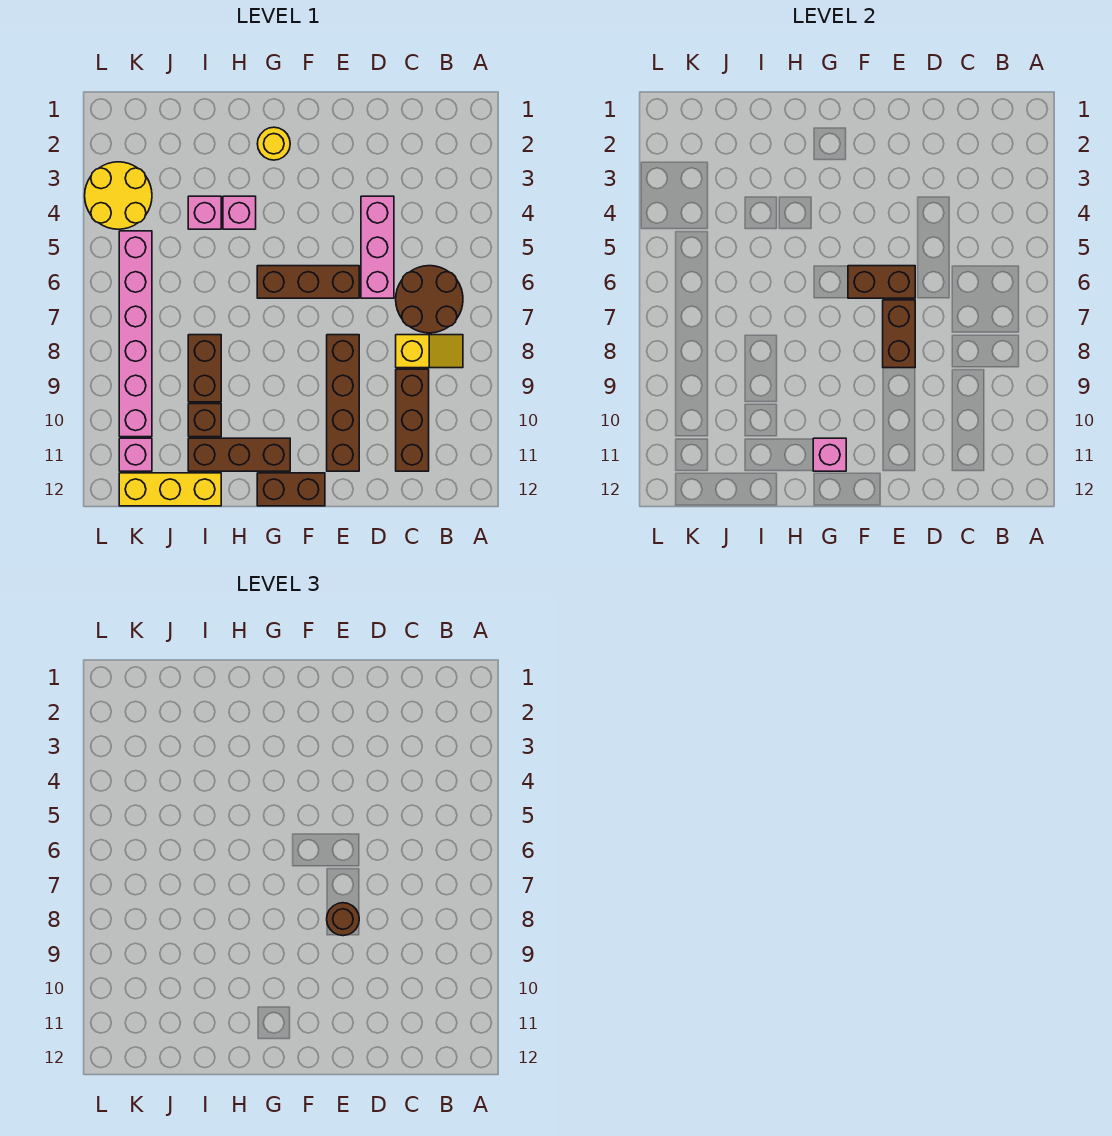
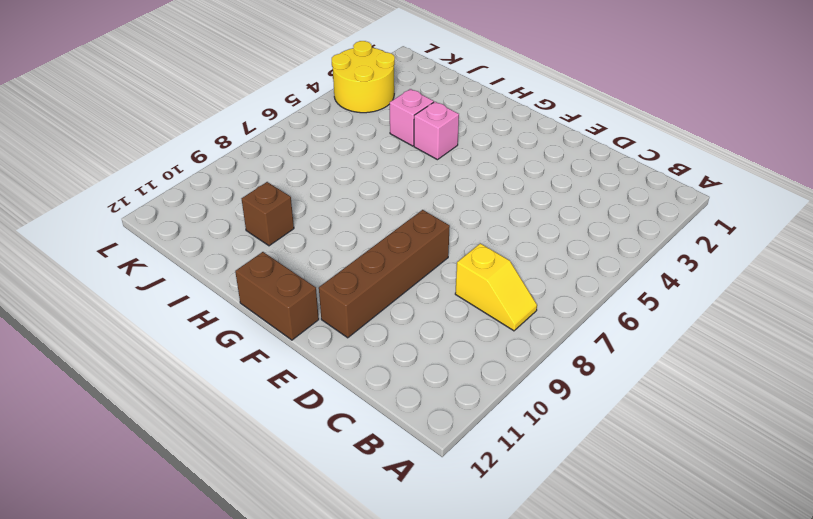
none -> brown round brick B6:C7 level 1
none -> brown brick C9:C11 level 1
none -> pink brick D4:D6 level 1

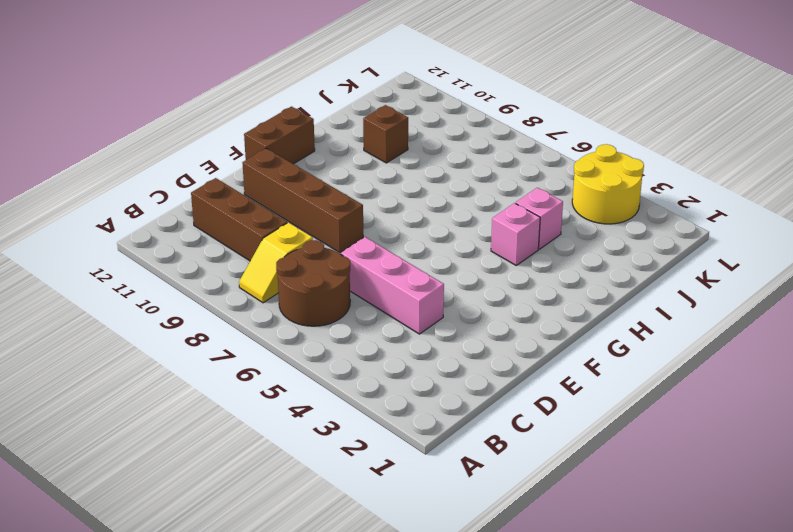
none -> brown brick E6:G6 level 1
none -> yellow round brick G2 level 1
none -> brown brick G11:I11 level 1

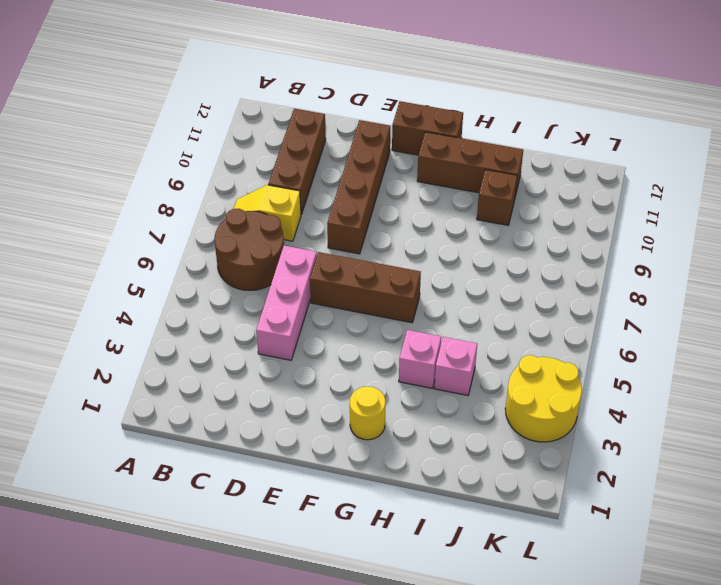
none -> brown brick I8:I9 level 1
none -> yellow brick I12:K12 level 1
none -> pink brick K5:K10 level 1

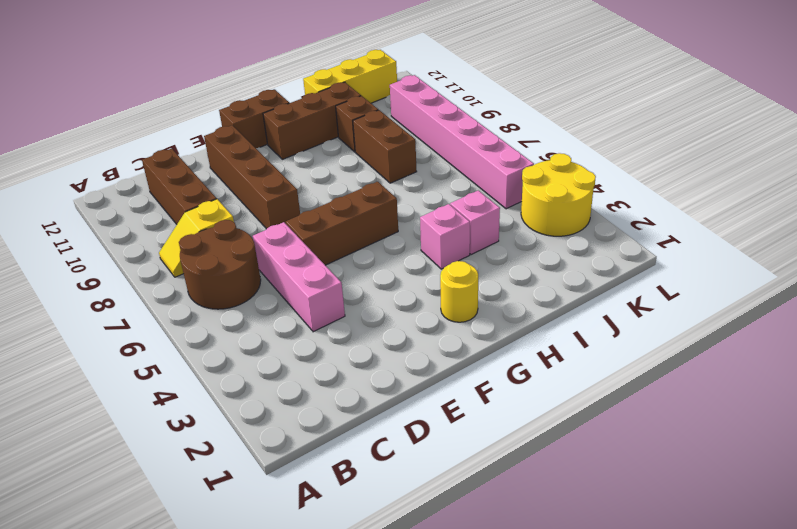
none -> pink brick K11 level 1
none -> brown brick E6:F6 level 2
none -> brown brick E7:E8 level 2

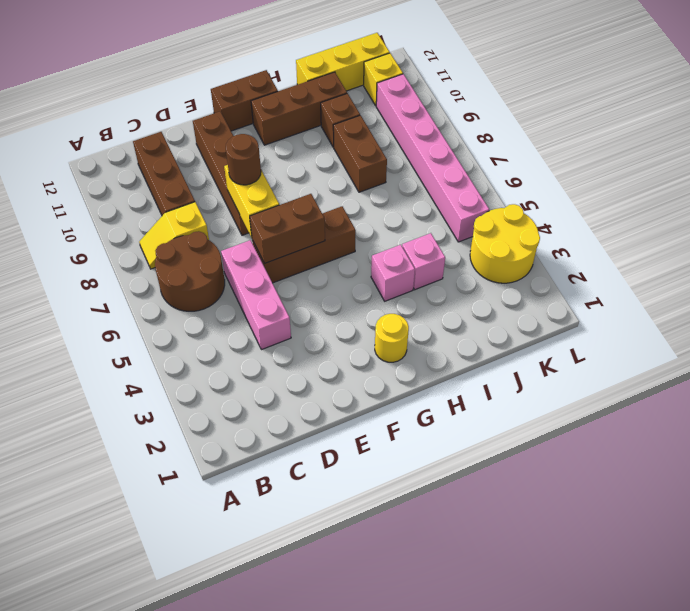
yellow brick E7:E8 level 2 -> brown brick E7:E8 level 2
yellow brick K11 level 1 -> pink brick K11 level 1
none -> pink brick G11 level 2

